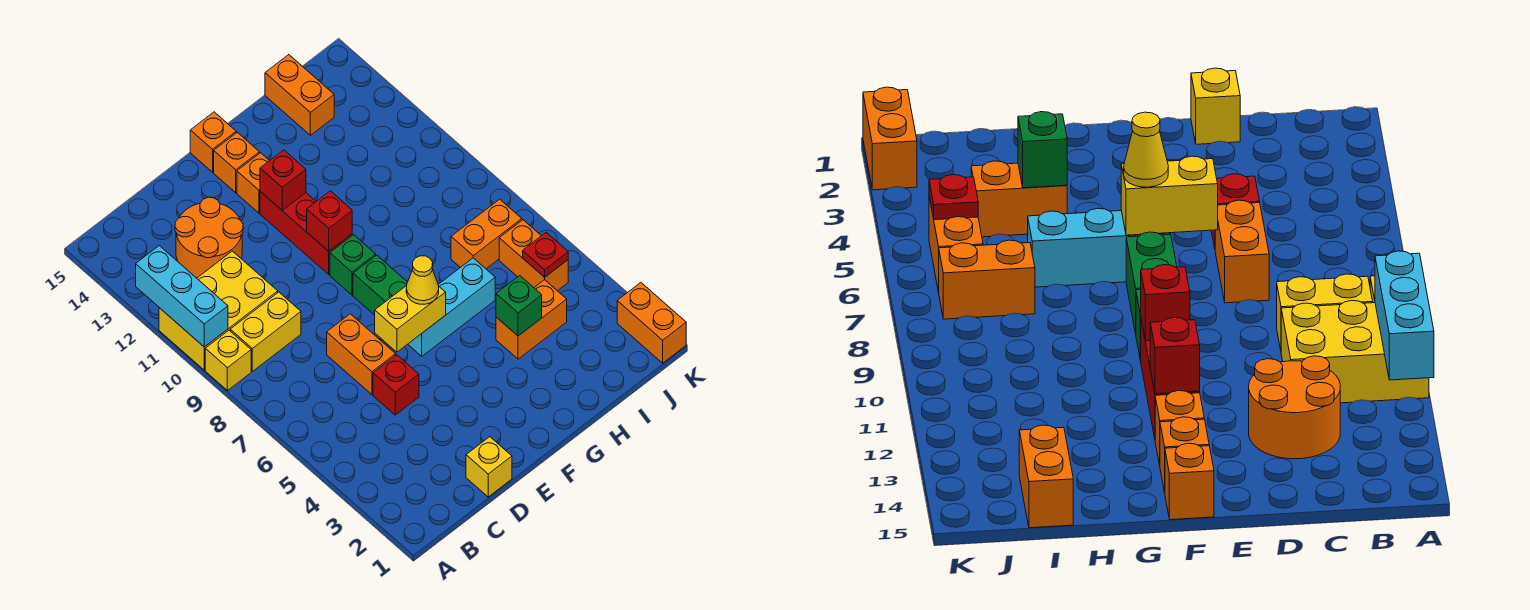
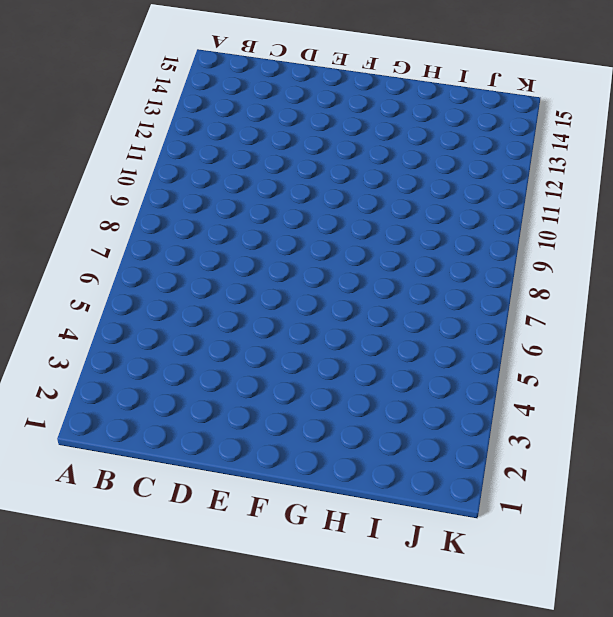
none -> yellow brick A9 level 1
none -> yellow brick A10:C11 level 1
none -> yellow brick B9:C9 level 1

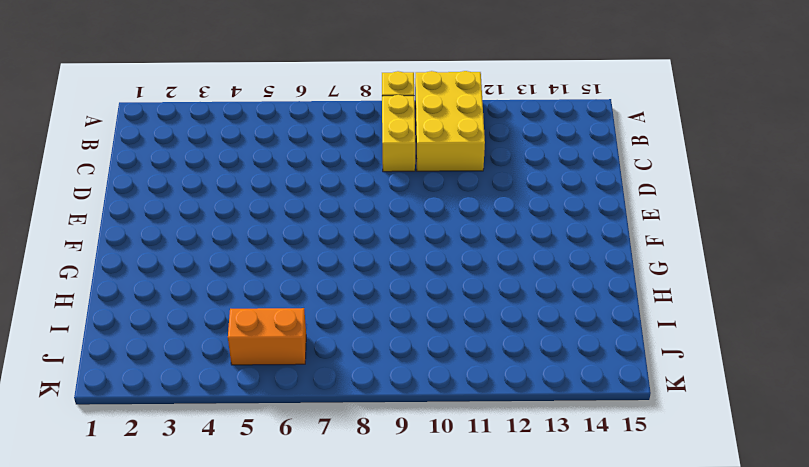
none -> orange round brick C12:D13 level 1
none -> yellow brick D1 level 1
none -> red brick D5 level 1

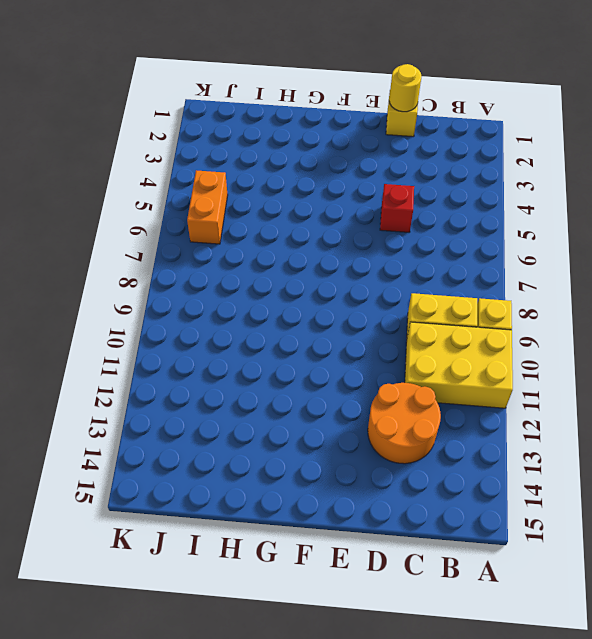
yellow round brick D1 level 2 -> none
none -> orange brick D6:D7 level 1
none -> cyan brick F6:H6 level 1
none -> green brick F7:F8 level 1

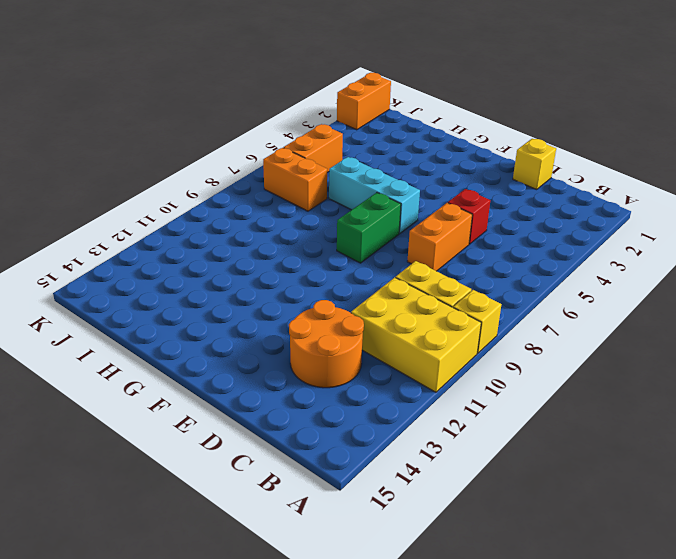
none -> green brick F9 level 1
none -> red brick F10:F12 level 1
none -> orange brick F13 level 1

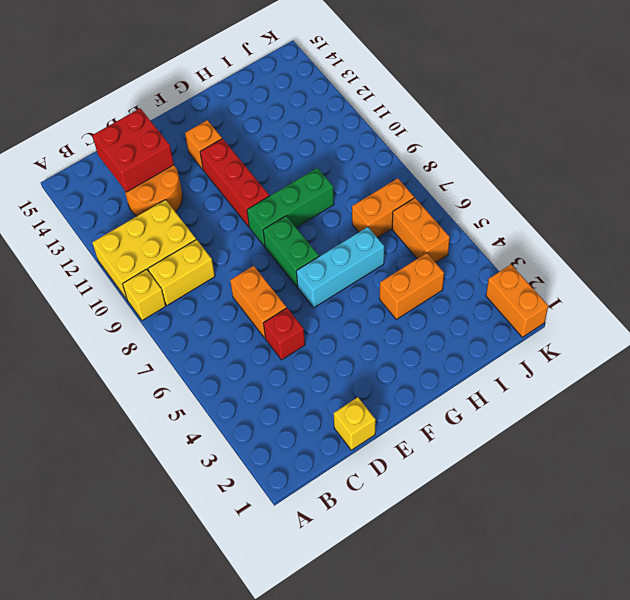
red brick C13:D14 level 2 -> none
green brick F9:H9 level 1 -> green brick F9 level 1
none -> orange brick F14 level 1
none -> orange brick F15 level 1
none -> orange brick I14:I15 level 1

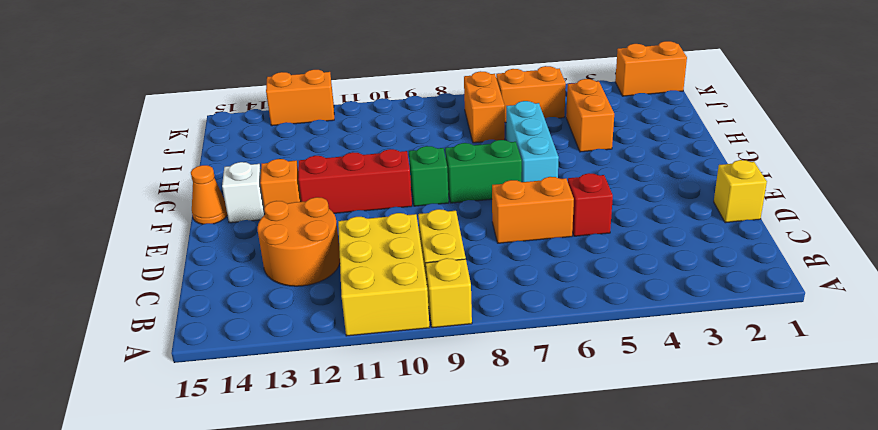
white brick F14 level 1 -> orange brick F14 level 1
orange cone F15 level 1 -> orange brick F15 level 1
orange brick K12:K13 level 1 -> orange brick I14:I15 level 1
none -> cyan brick A10:A12 level 2
none -> yellow brick E6:F6 level 2
none -> red brick F10 level 2

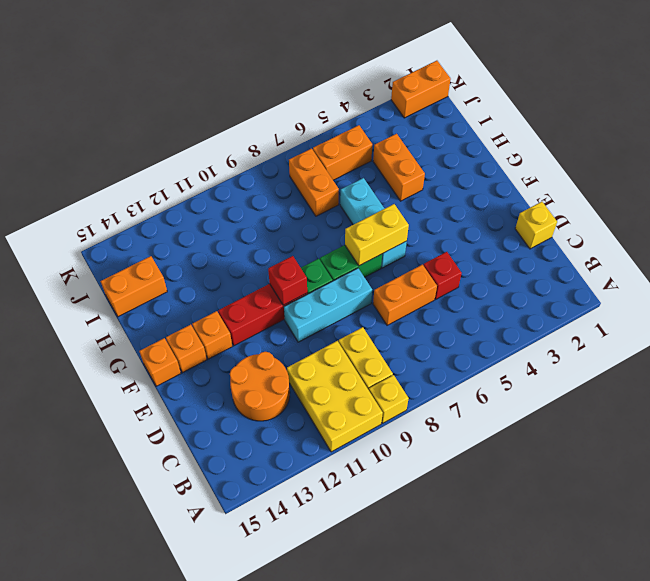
cyan brick E8:E10 level 1 -> cyan brick A10:A12 level 2
yellow brick F6:F7 level 2 -> yellow brick E6:F6 level 2
none -> red brick F12 level 2
none -> green brick H4 level 2
none -> red plate J5 level 2

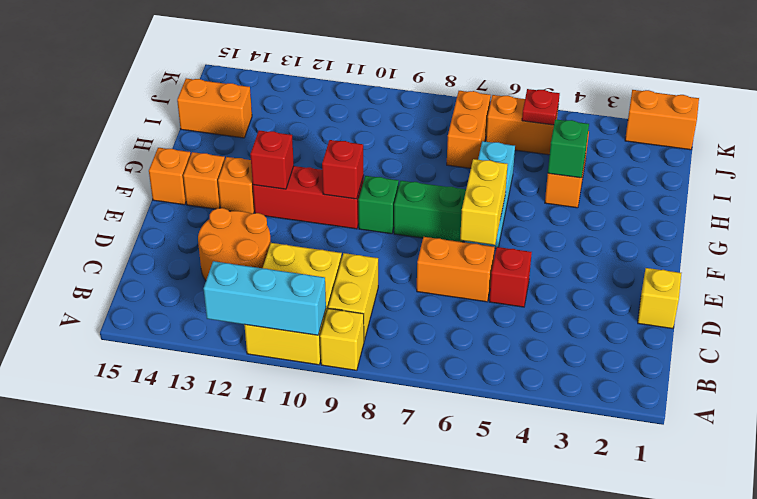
none -> yellow cone F6 level 3

